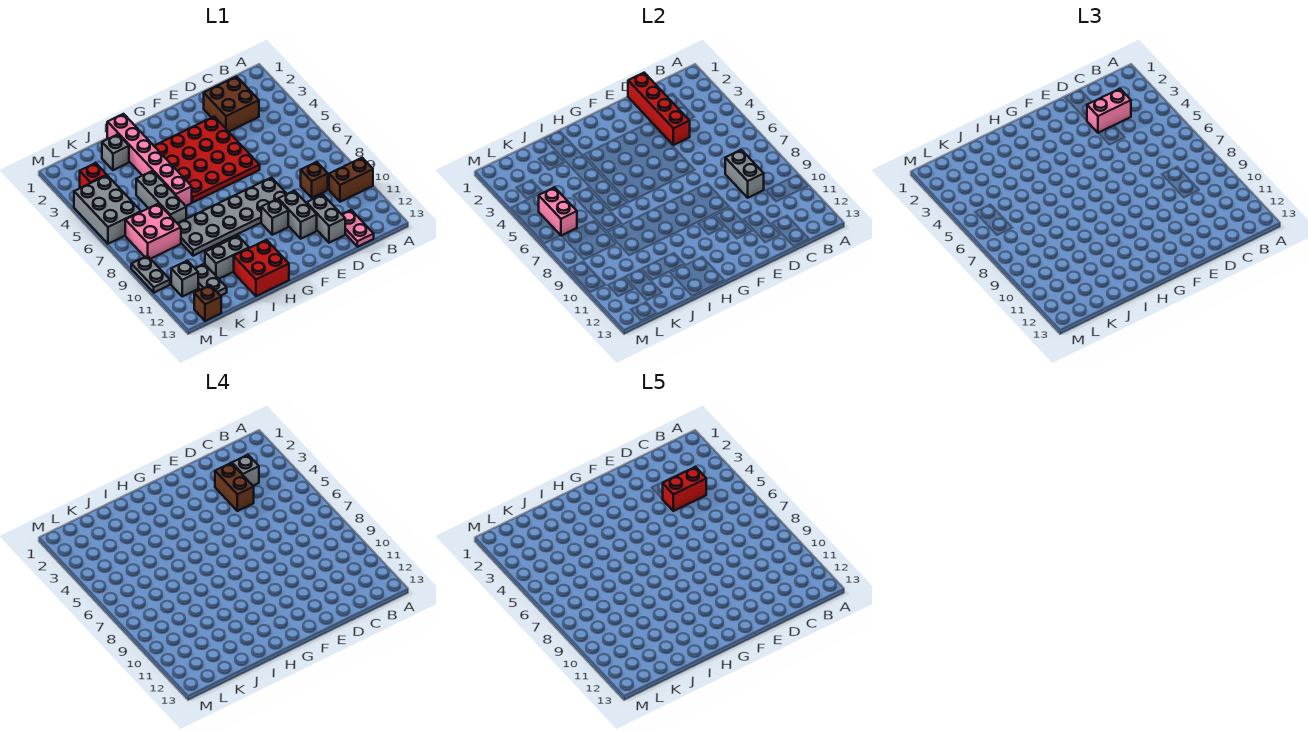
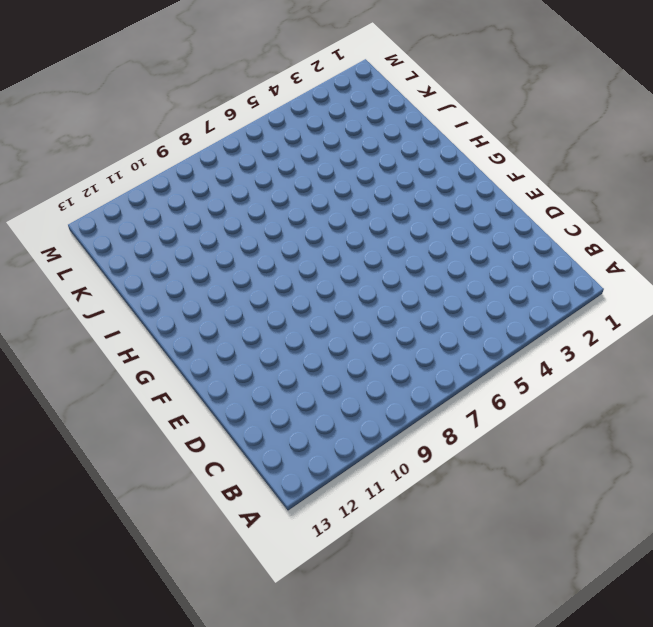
none -> brown brick A10:B10 level 1
none -> brown brick C2:D3 level 1
none -> brown brick C9 level 1

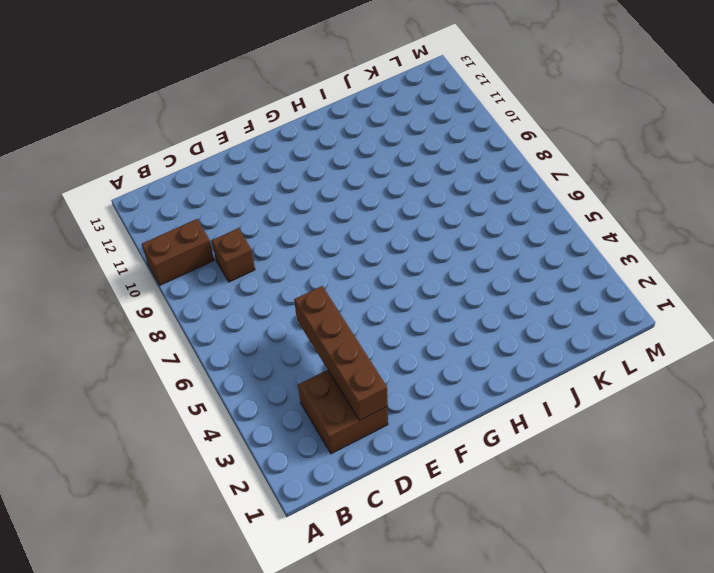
brown brick D2:D5 level 2 -> red brick D1:D4 level 2
none -> pink plate C12:C13 level 1
none -> grey brick D11:D12 level 1
none -> red plate E3:H6 level 1

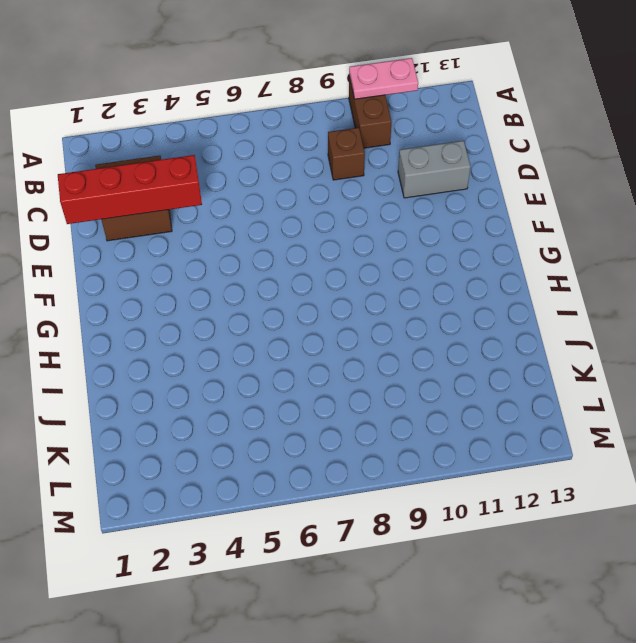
pink plate A10:A11 level 2 -> pink plate C12:C13 level 1
none -> red plate E3:H6 level 1
none -> grey plate E8:J9 level 1
none -> grey brick E10:E11 level 1

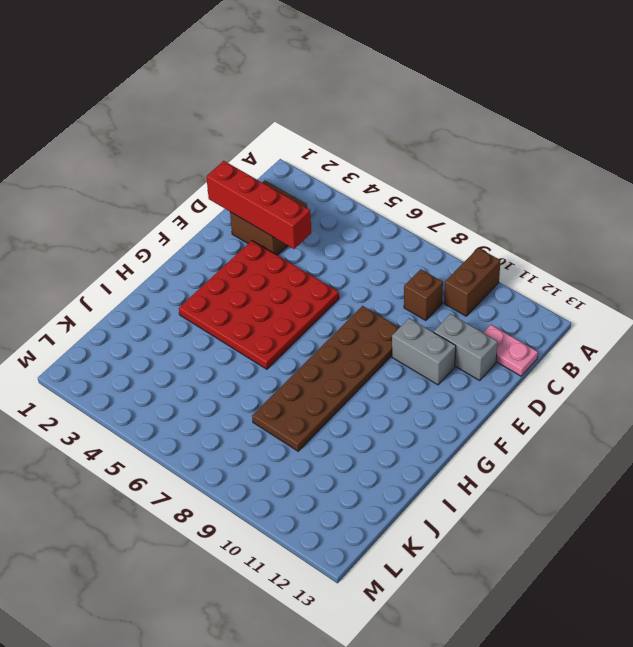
brown plate E8:J9 level 1 -> grey plate E8:J9 level 1
none -> grey brick F10 level 1
none -> red brick H12:I13 level 1
none -> pink brick I1:I6 level 1

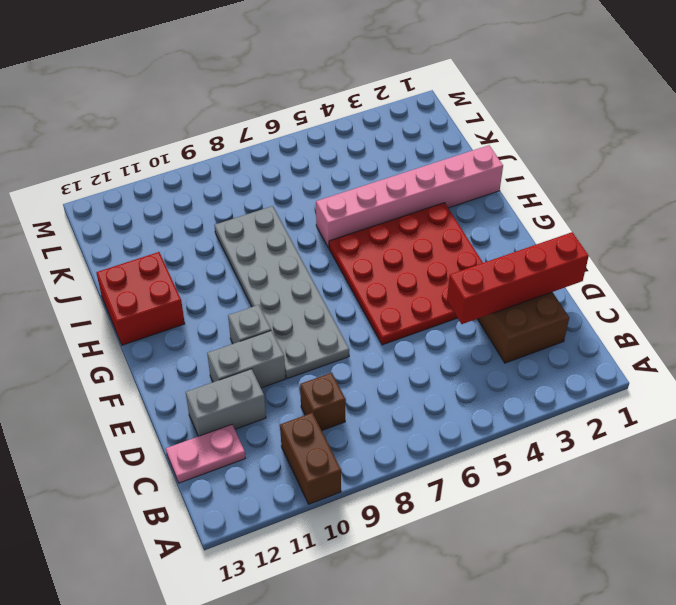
none -> grey brick I11:J11 level 1
none -> grey brick J2 level 1
none -> grey brick J5:J7 level 1

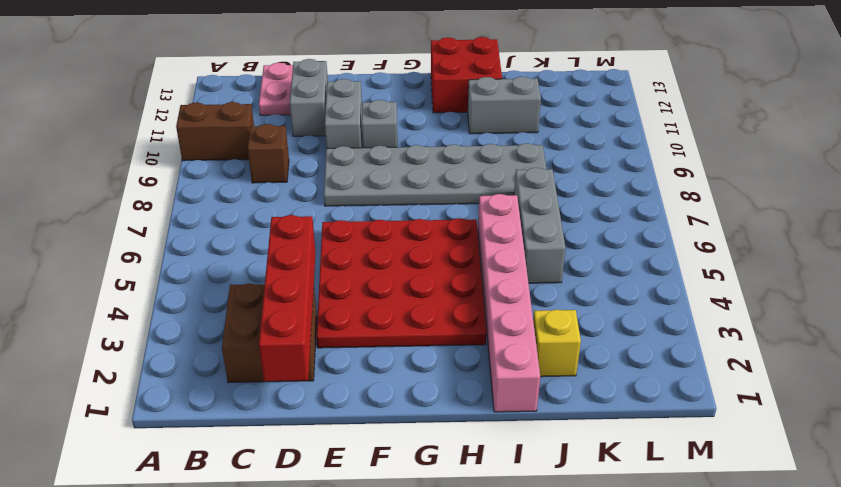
yellow brick J2 level 1 -> grey brick J2 level 1
none -> pink brick K7:L8 level 1
none -> grey plate K11:K12 level 1
none -> red brick L3 level 1

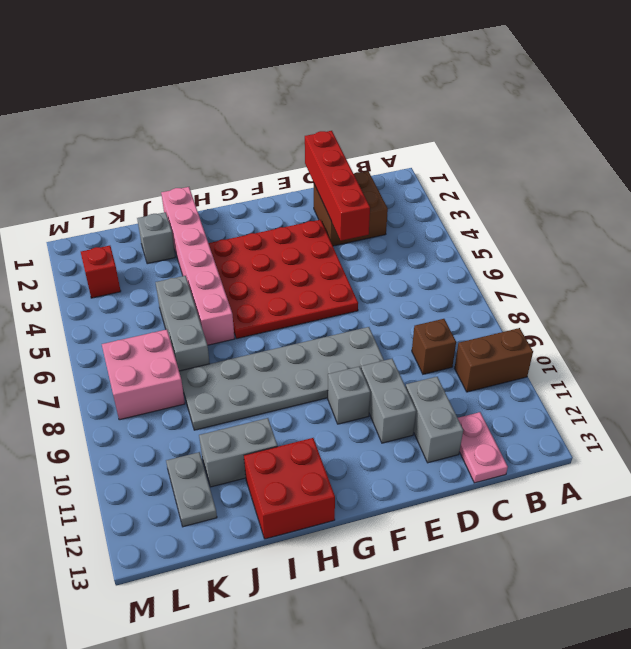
none -> grey brick L4:M6 level 1
none -> grey brick L11 level 1
none -> brown brick L13 level 1

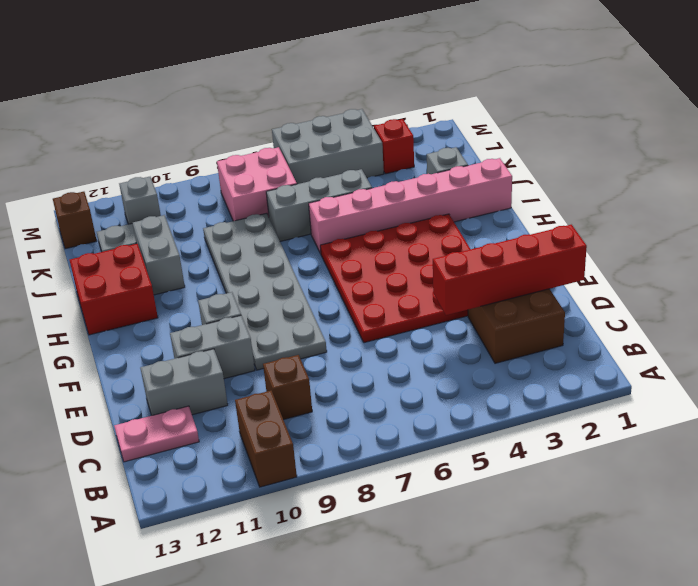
none -> grey plate M9:M10 level 1
none -> grey brick C8:C9 level 2
none -> pink brick L5:L6 level 2

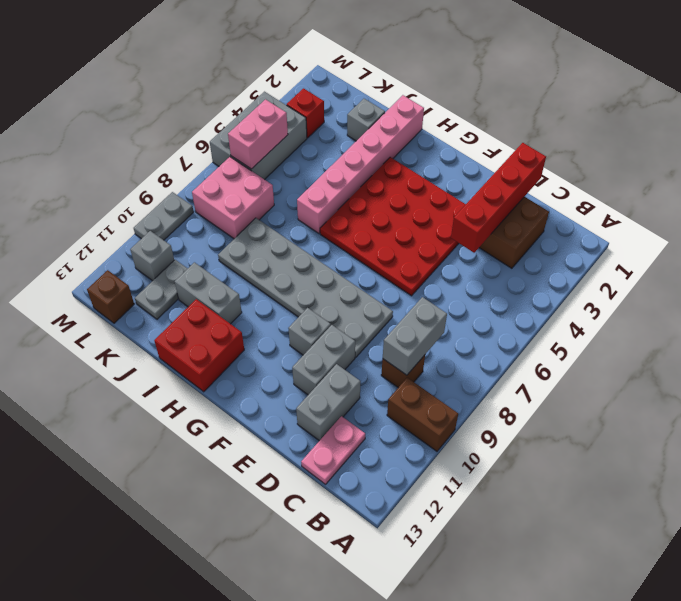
none -> grey brick J5:J7 level 1
none -> pink brick C3:D3 level 3
none -> grey brick C3 level 4

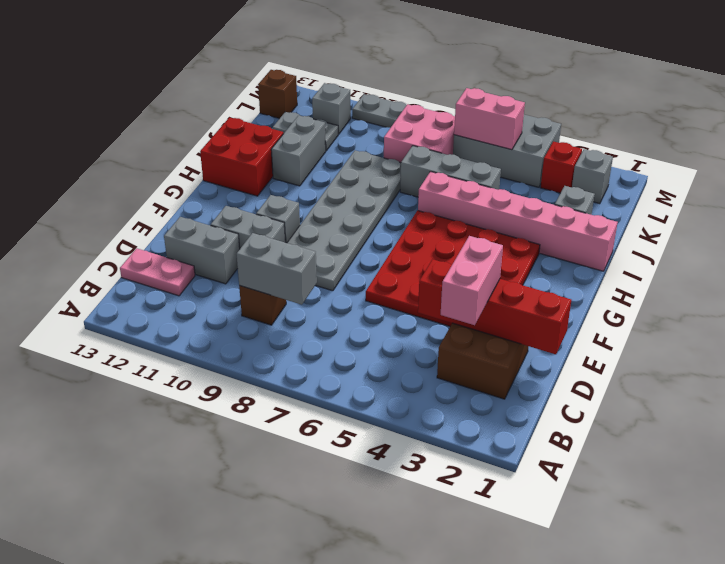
grey brick L2 level 1 -> grey brick C3 level 4
none -> brown brick A10:B10 level 1
none -> brown brick D3:D4 level 4
none -> red brick C4:D4 level 5

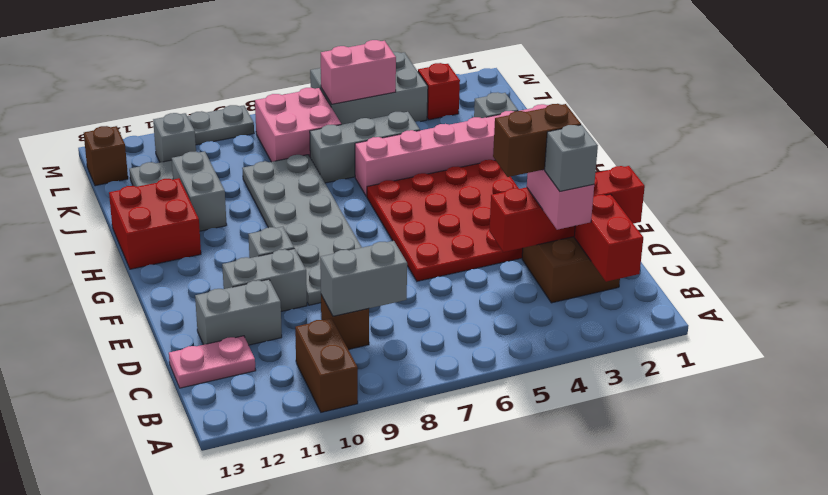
red brick B2:C2 level 2 -> red brick C4:D4 level 5

